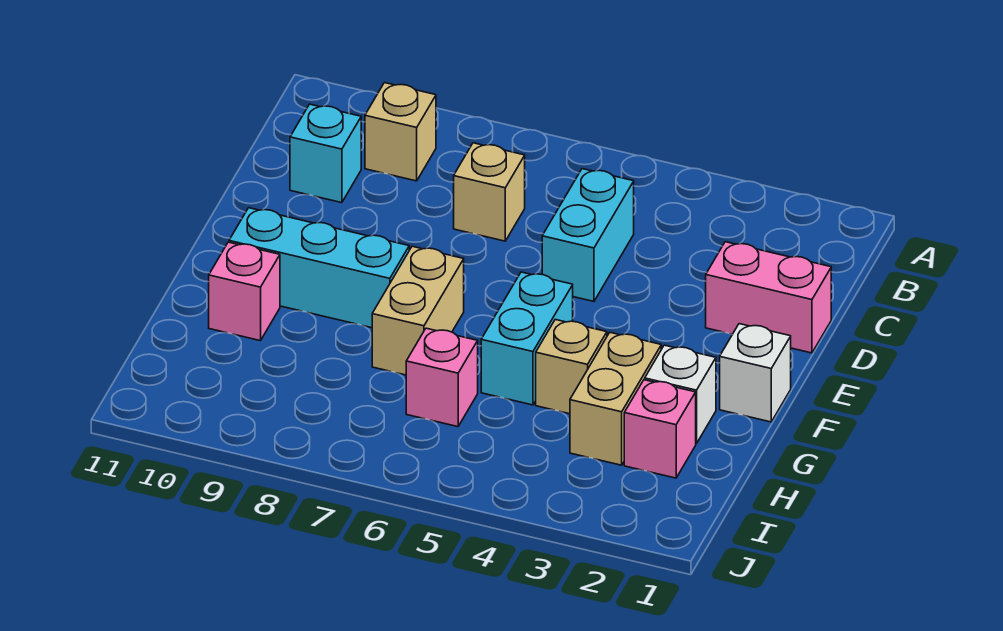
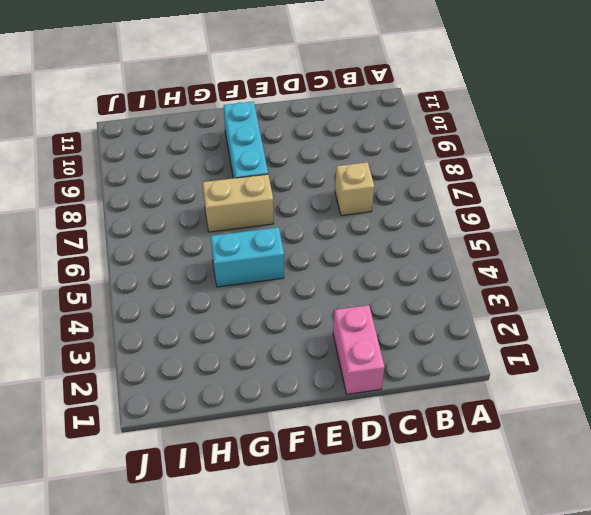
none -> tan brick B9 level 1
none -> cyan brick C5:D5 level 1
none -> cyan brick C10 level 1

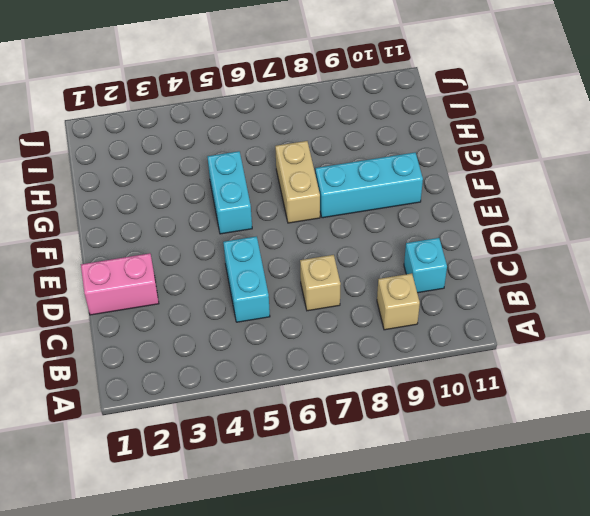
none -> white brick F1 level 1
none -> white brick G2 level 1
none -> tan brick G3:H3 level 1

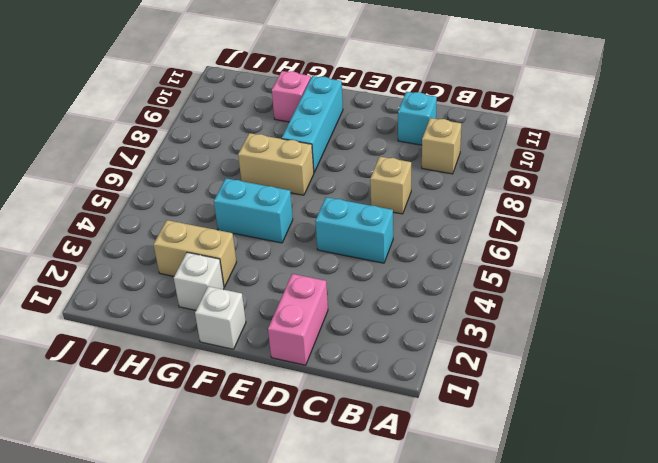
none -> tan brick G4 level 1
none -> pink brick H2 level 1
none -> pink brick H6 level 1

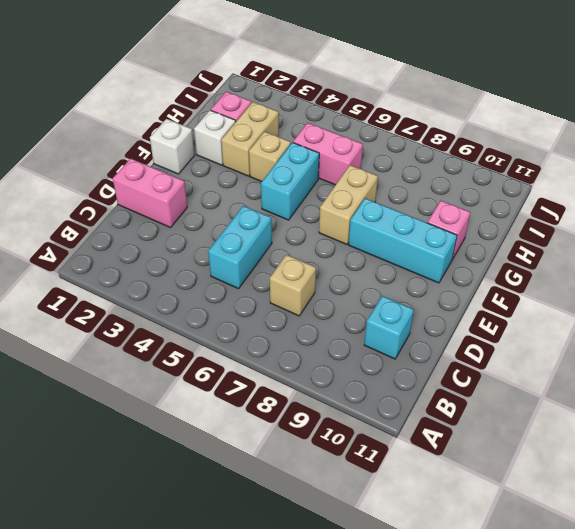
pink brick H5:H6 level 1 -> pink brick H6 level 1
none -> tan brick B9 level 1

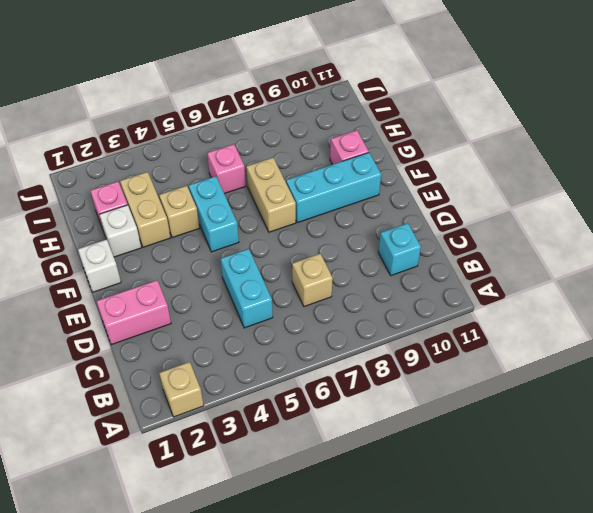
tan brick A2 level 1 -> tan brick B9 level 1

